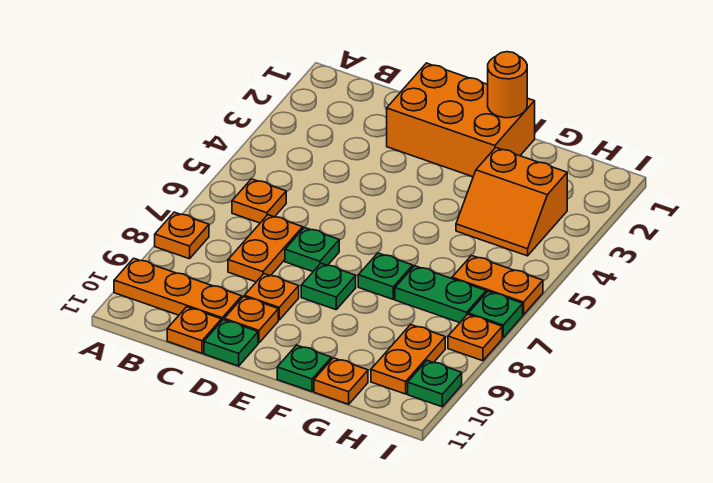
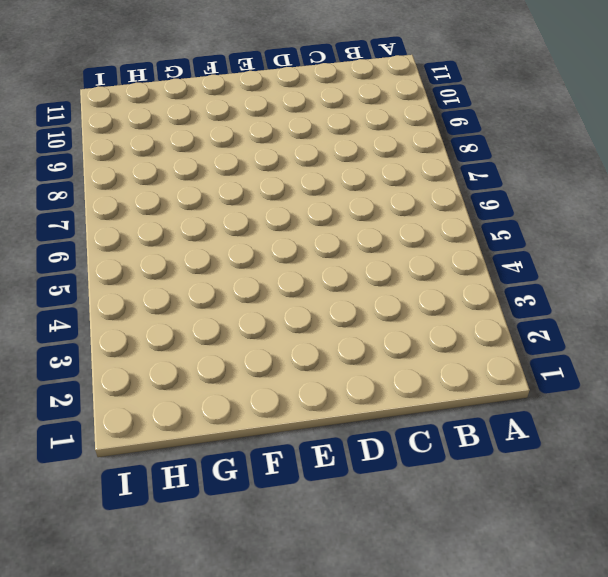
none -> orange plate A8 level 1
none -> orange plate A10:C10 level 1
none -> orange plate B6 level 1

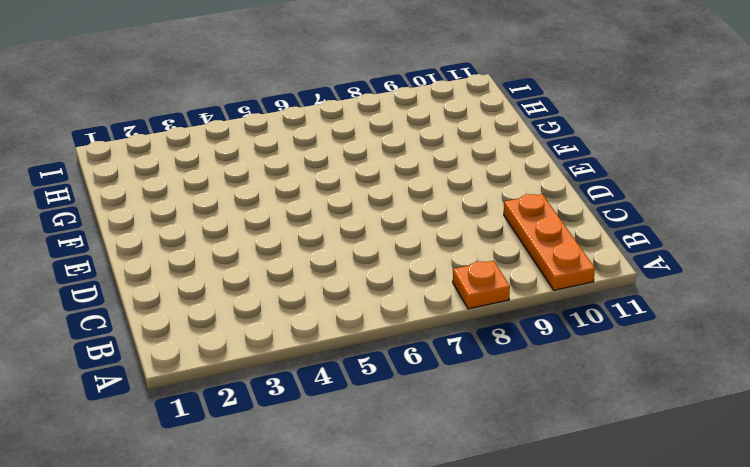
none -> orange plate B6 level 1
none -> orange plate C7:C8 level 1
none -> orange plate C11 level 1

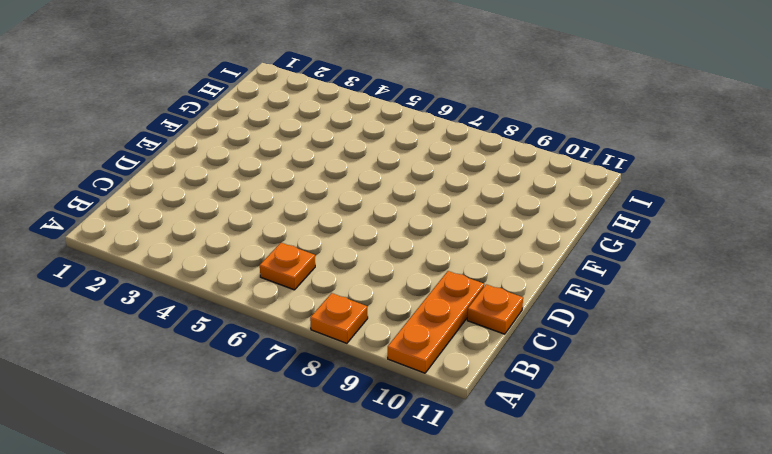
none -> orange plate C7:C8 level 1
none -> orange brick D1:F2 level 1
none -> green plate D7 level 1

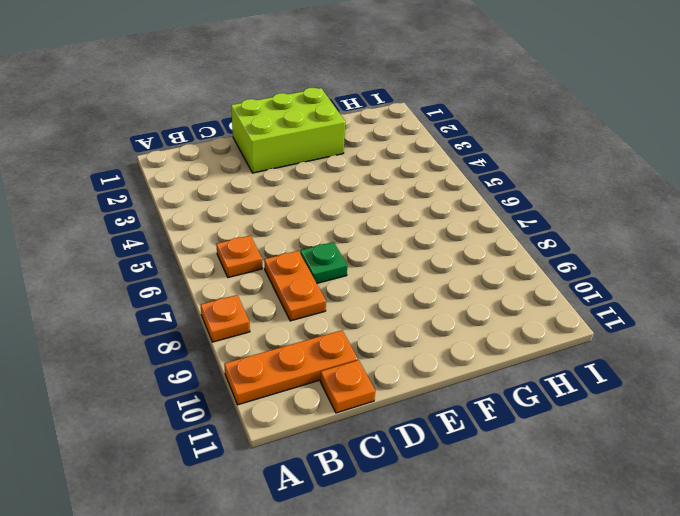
lime brick D1:F2 level 1 -> orange brick D1:F2 level 1
none -> orange plate D9 level 1
none -> orange plate D10 level 1
none -> green plate D11 level 1

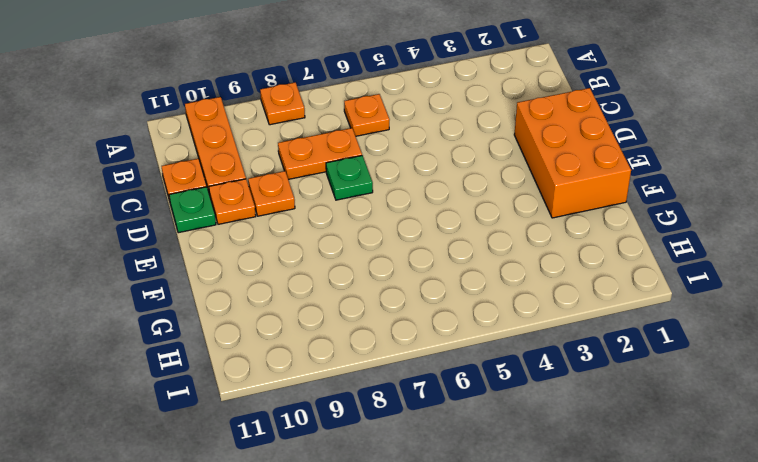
none -> green plate E8 level 1
none -> green plate F7 level 1
none -> green plate F11 level 1

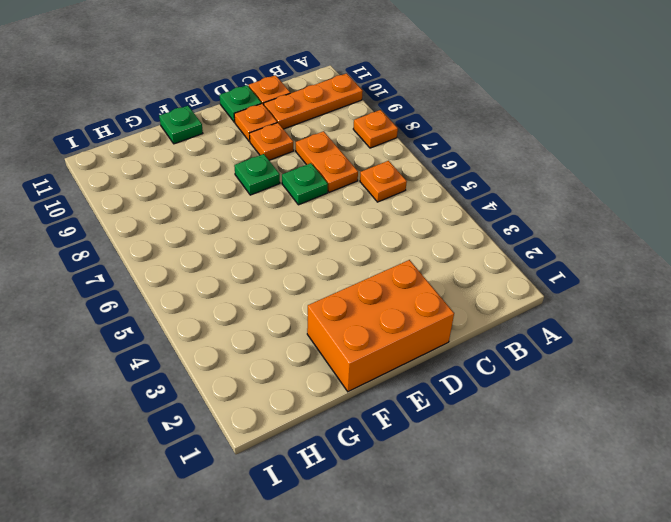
none -> green plate F7 level 1
none -> orange slope G3:H4 level 1 top 3
none -> green plate G7:H7 level 1

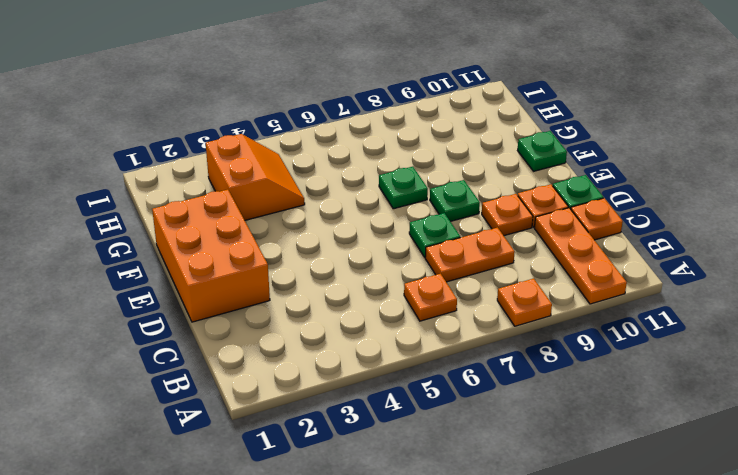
none -> green plate G7:H7 level 1
none -> orange plate G11 level 1
none -> orange plate H6:I6 level 1

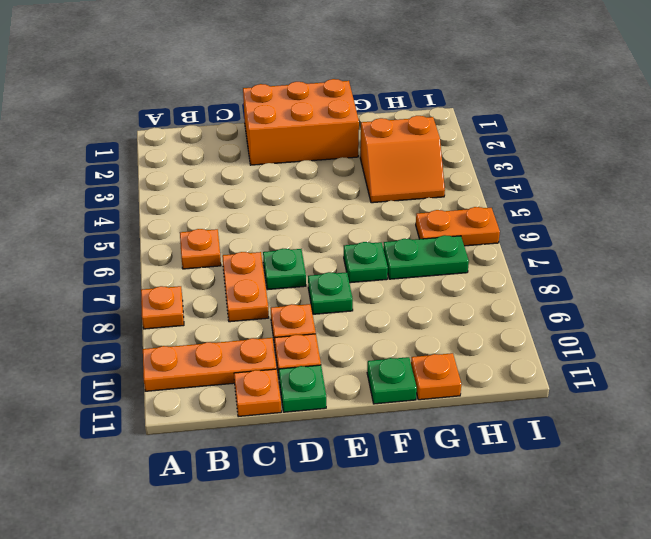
none -> orange plate H9:H10 level 1
none -> green plate I7 level 1
none -> orange plate I8 level 1

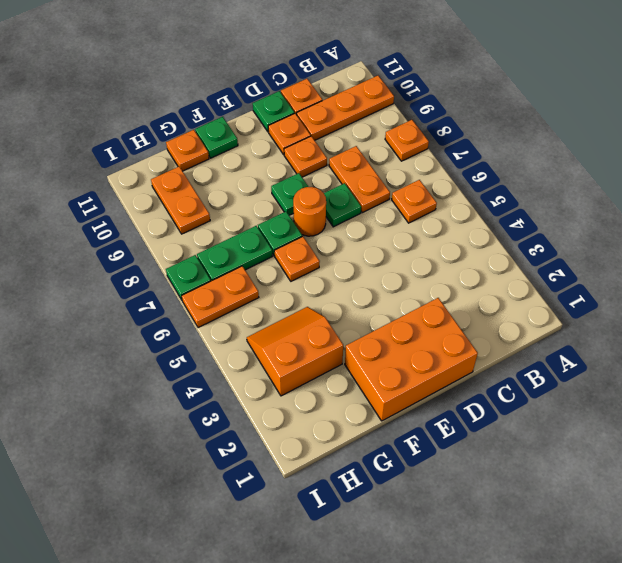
orange round brick E7 level 1 -> orange round brick F1 level 2
orange plate F6 level 1 -> orange plate I8 level 1
none -> green plate I10 level 1

